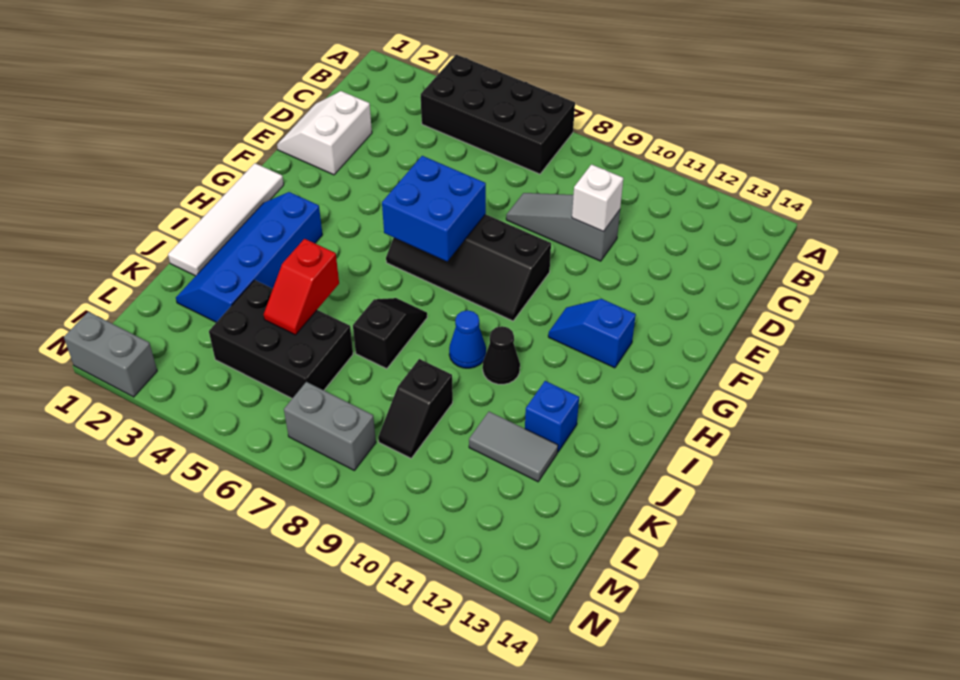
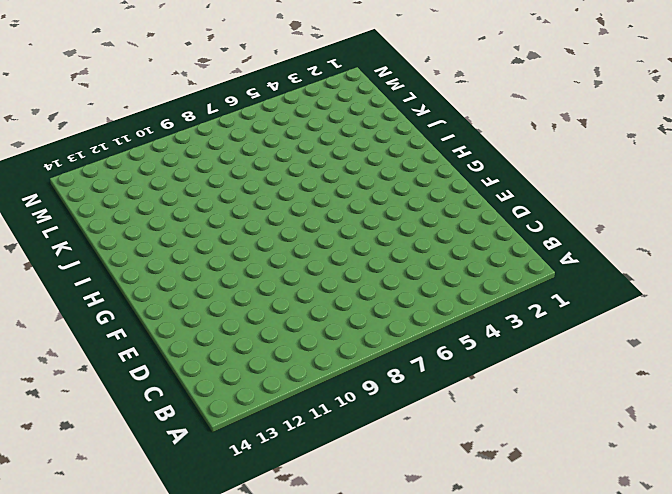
none -> black brick A4:B7 level 1
none -> white slope D1:E2 level 1 top 2
none -> grey slope D8:D10 level 1 top 10

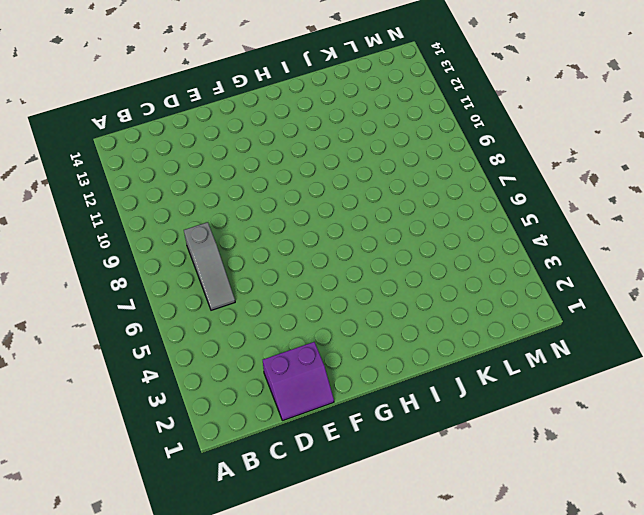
grey slope C6:C8 level 1 top 8 -> grey slope D8:D10 level 1 top 10
purple slope D1:E2 level 1 top 2 -> white slope D1:E2 level 1 top 2
none -> black brick A4:B7 level 1
none -> black slope F6:G9 level 1 top F
none -> white tile G1:J1 level 1

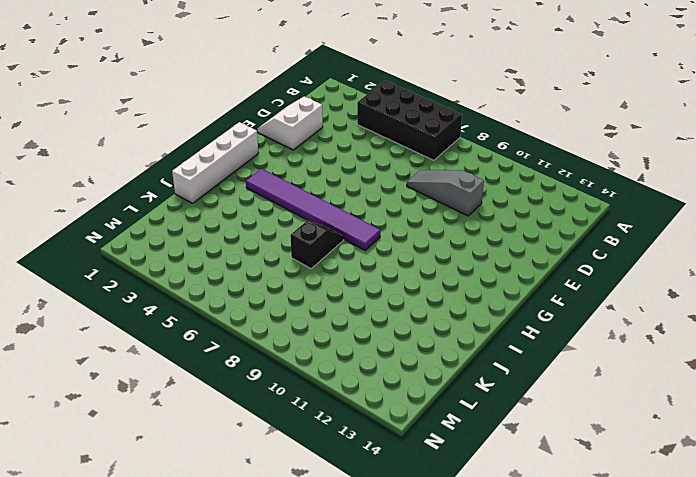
white brick G1:J1 level 1 -> white tile G1:J1 level 1
purple tile H3:H8 level 1 -> blue slope H2:K3 level 1 top 3
none -> black slope F6:G9 level 1 top F
none -> blue slope G11:G12 level 1 top 12
none -> blue cone I9 level 1

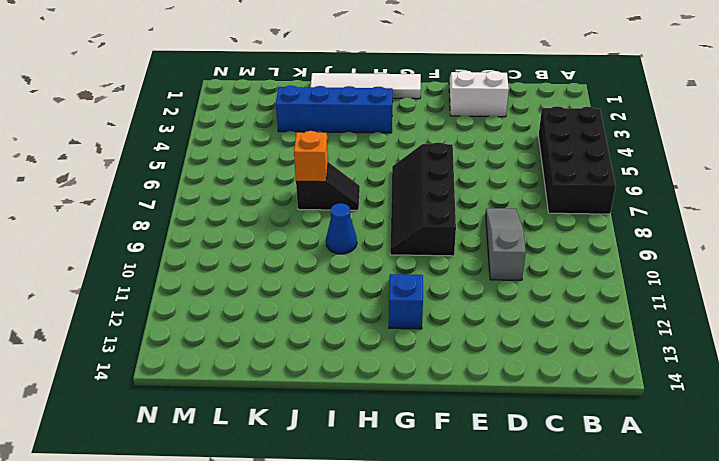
orange brick J7 level 2 -> none
none -> black cone I10 level 1
none -> blue brick J12 level 1
none -> black brick K4:L6 level 1

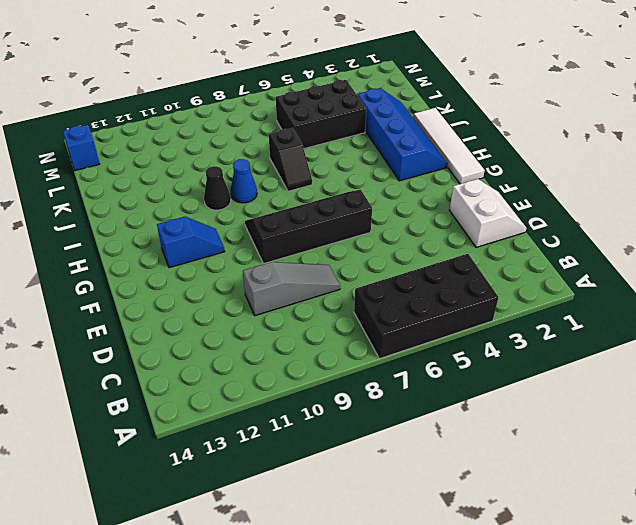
blue brick M14 level 1 -> blue brick J12 level 1
none -> black slope K9:L9 level 1 top K
none -> grey tile K11:K12 level 1
none -> grey brick M7:M8 level 1

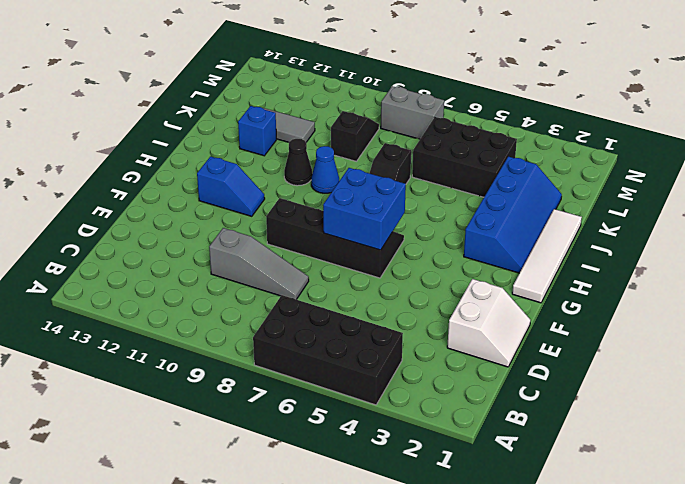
none -> grey brick N1:N2 level 1
none -> white brick D10 level 2
none -> red slope J5:K5 level 2 top J

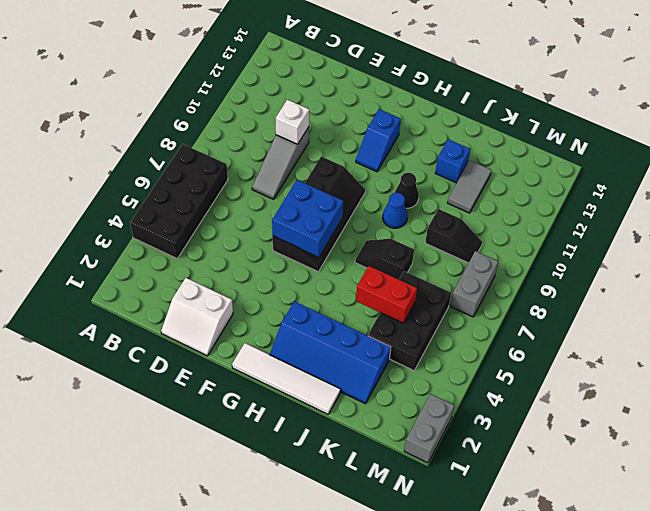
red brick J5:K5 level 2 -> red slope J5:K5 level 2 top J

